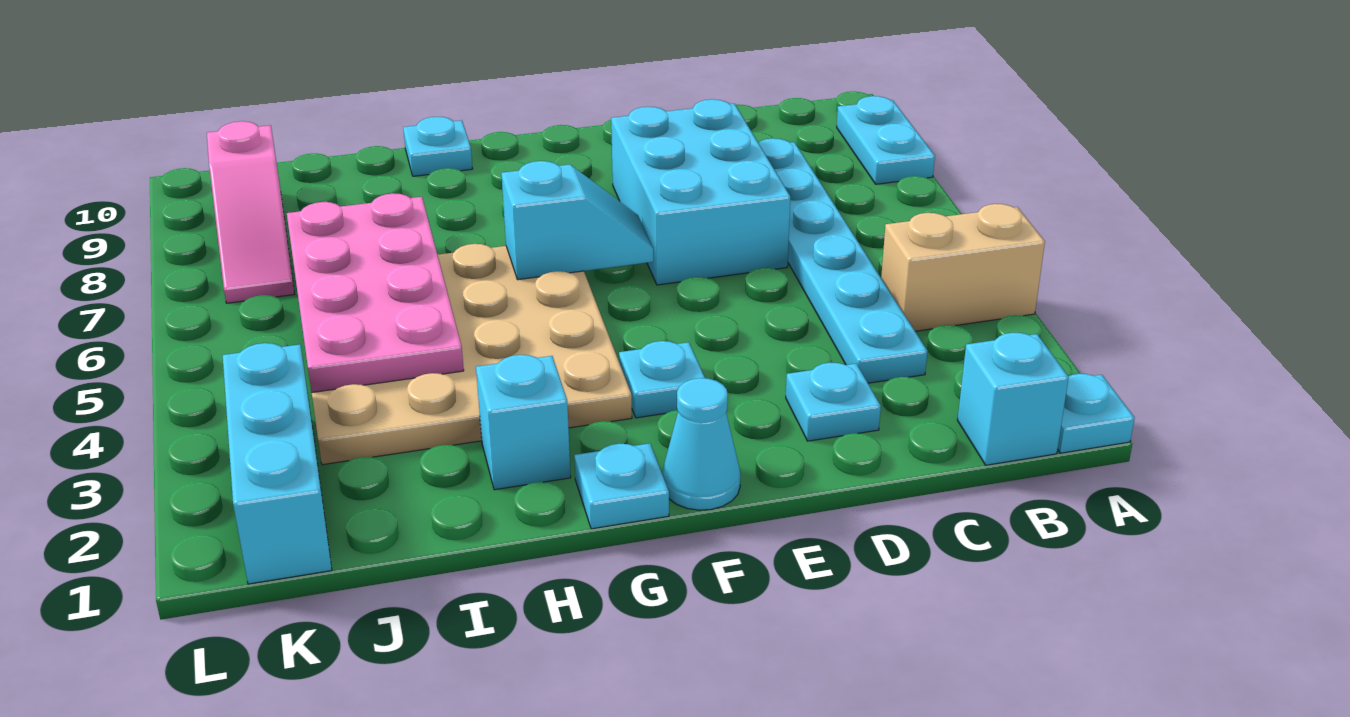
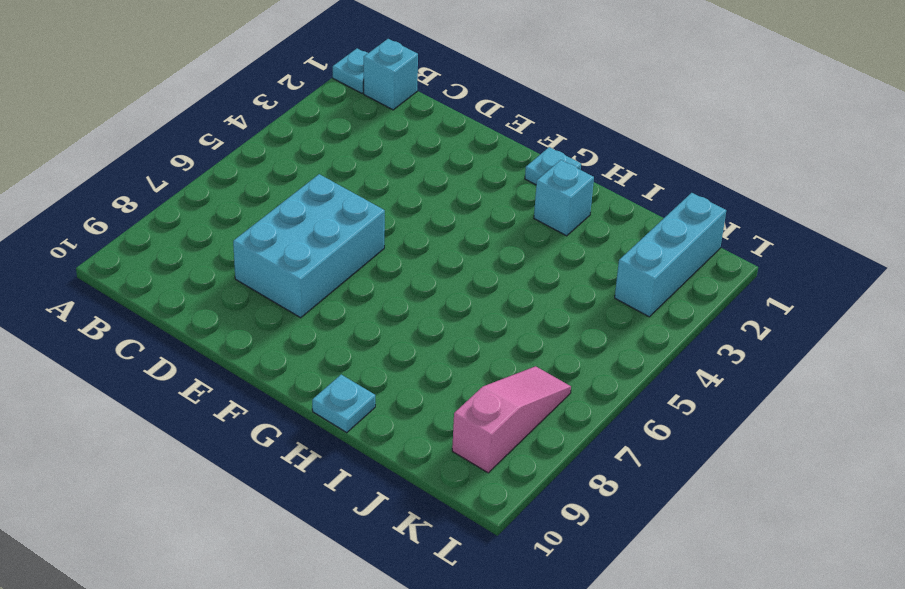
none -> tan brick A4:B4 level 1
none -> cyan plate A8:A9 level 1
none -> cyan plate C3:C8 level 1

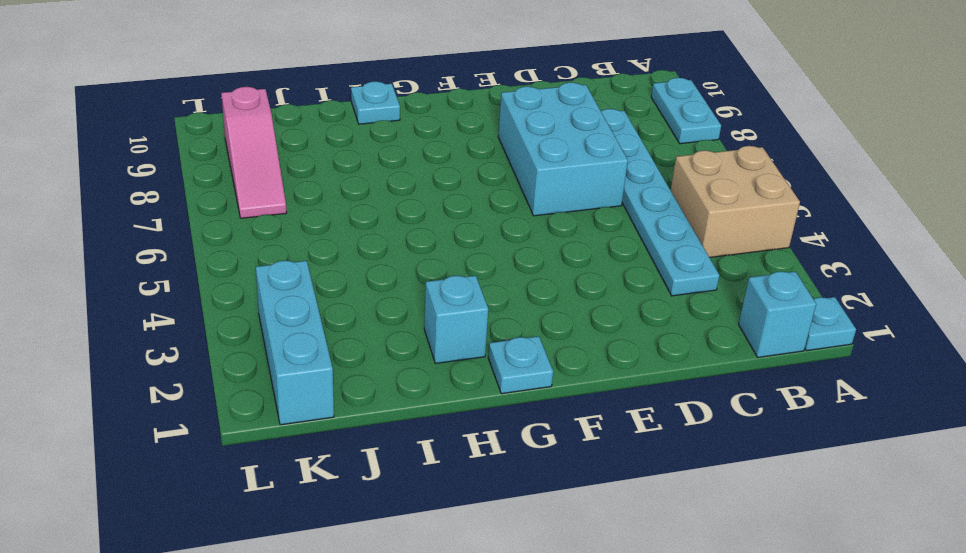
tan brick A4:B5 level 1 -> tan brick A4:B4 level 1
none -> cyan plate D2 level 1
none -> cyan cone F1 level 1
none -> cyan plate F3 level 1

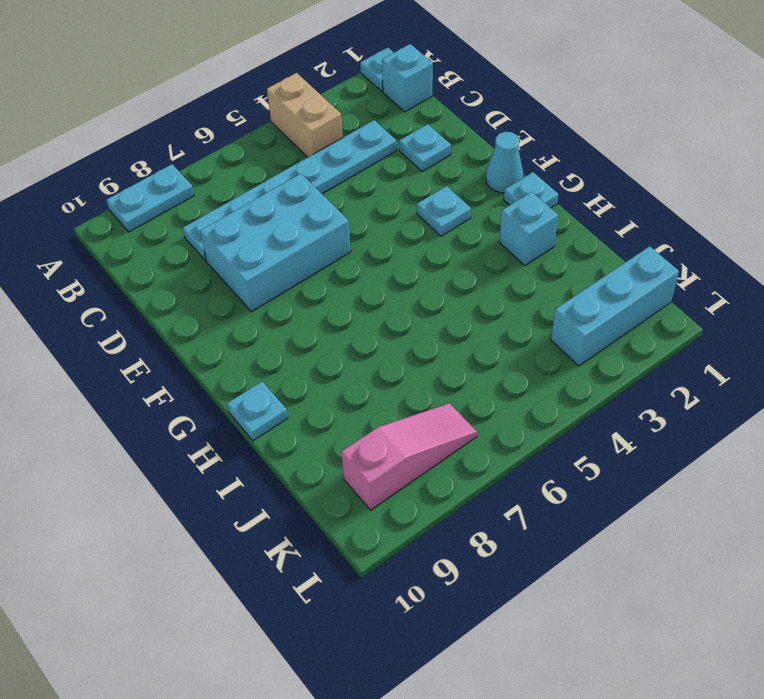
none -> tan plate G3:J6 level 1
none -> cyan slope F6:G6 level 2 top G
none -> pink plate I4:J7 level 2

